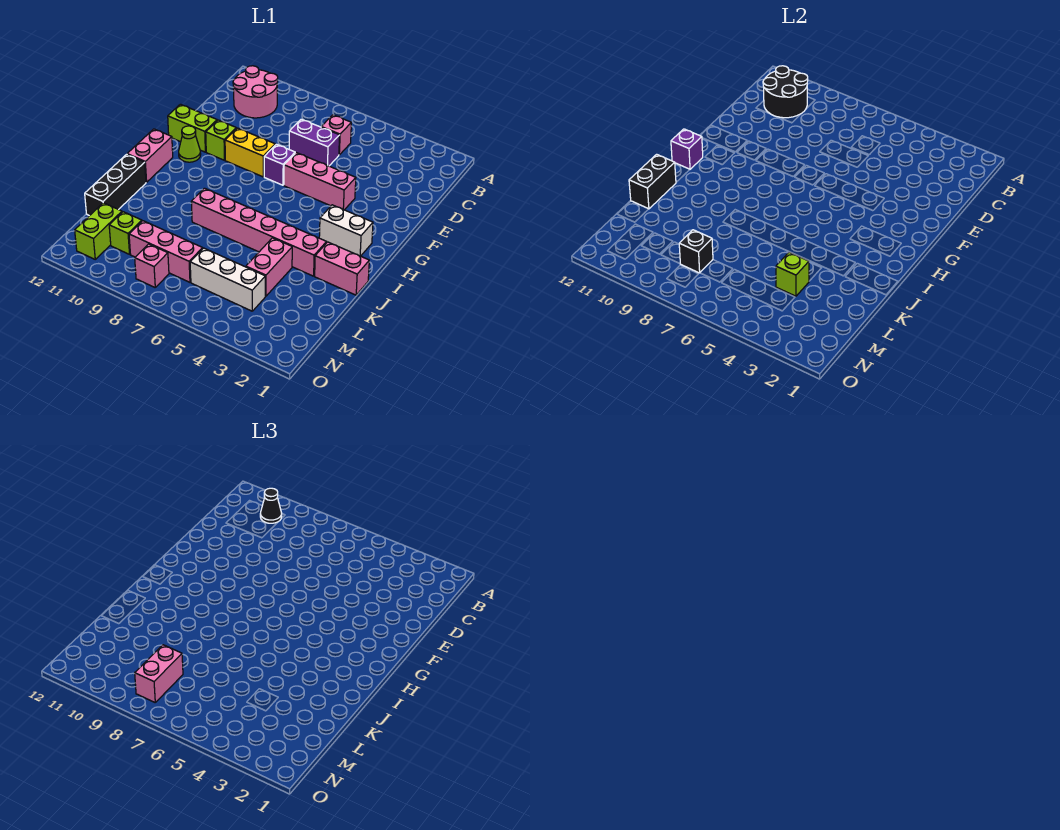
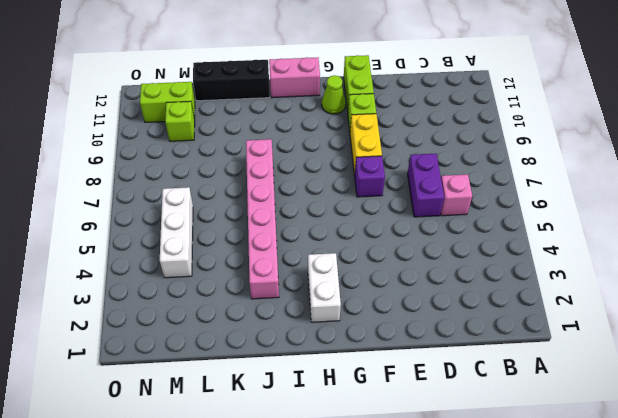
none -> pink round brick B10:C11 level 1
none -> pink brick F4:F6 level 1
none -> pink brick J1:J2 level 1

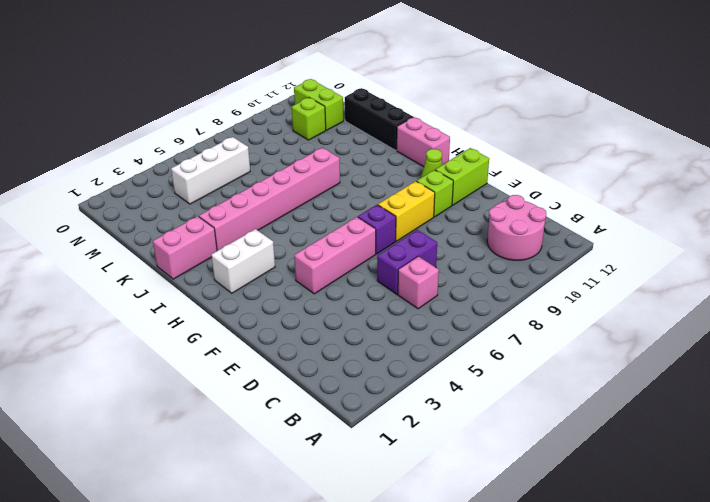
none -> pink brick K4:L4 level 1
none -> pink brick M7:M9 level 1
none -> pink brick N8 level 1

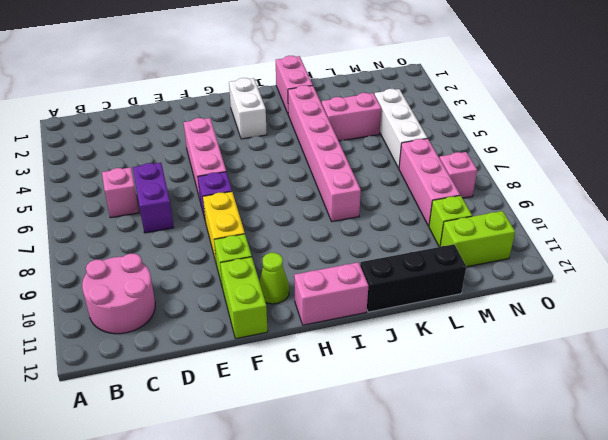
none -> black round brick B10:C11 level 2
none -> purple brick H12 level 2
none -> black brick J12:K12 level 2

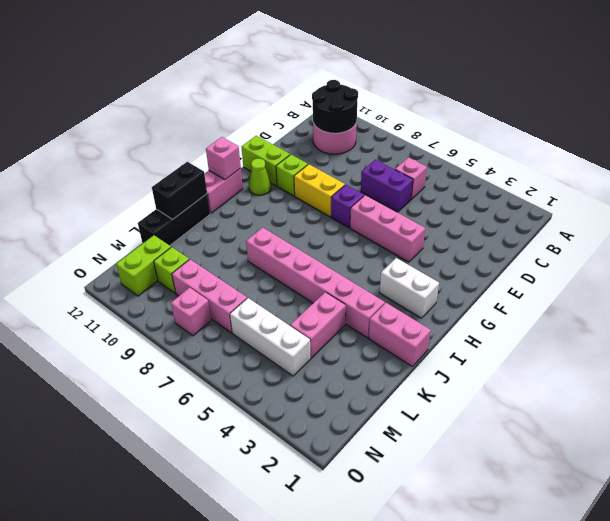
pink brick H12 level 2 -> purple brick H12 level 2
none -> lime brick L4 level 2
none -> black brick M8 level 2
none -> black cone B10 level 3

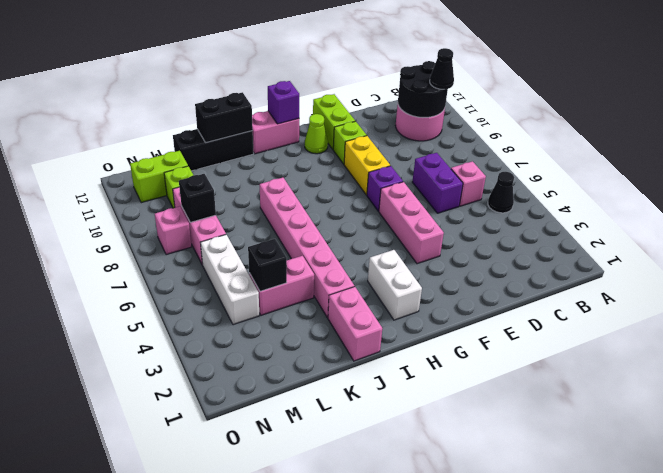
black cone B5 level 1 -> none
black brick L4 level 2 -> lime brick L4 level 2
none -> pink brick M8:N8 level 3

